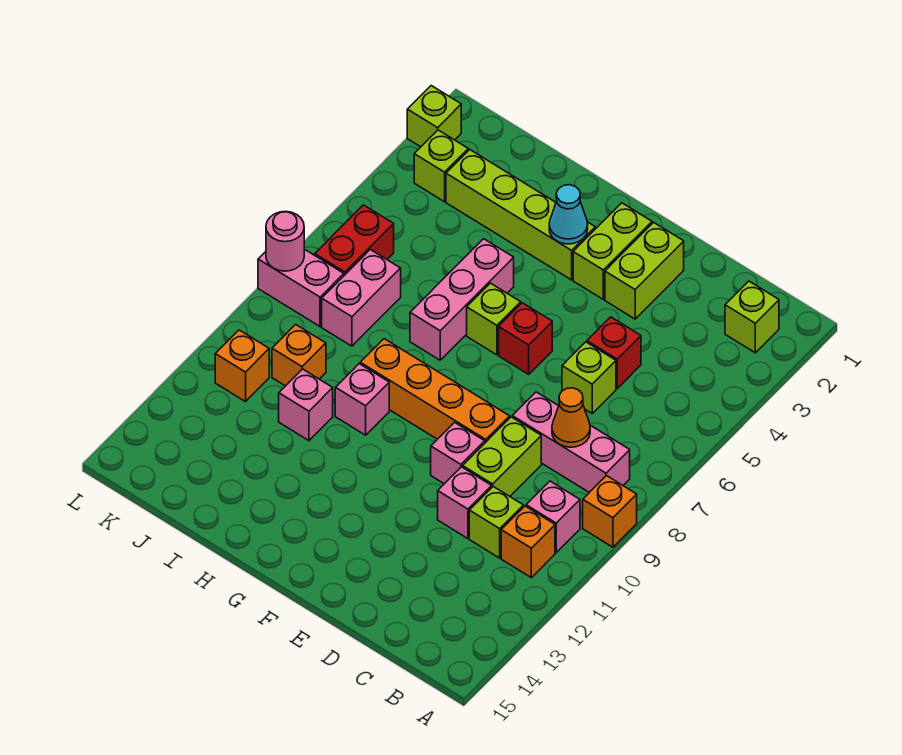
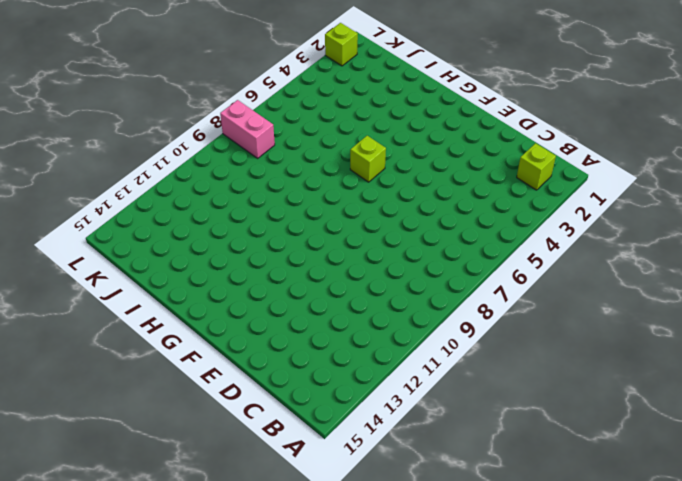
none -> orange brick A9 level 1
none -> pink brick B8:D8 level 1
none -> pink brick B10 level 1
none -> orange brick B11 level 1

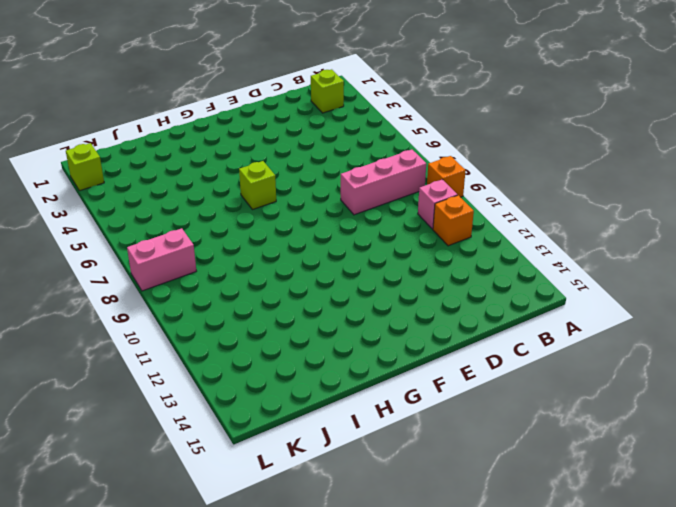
none -> lime brick C11 level 1
none -> red brick D5 level 1
none -> lime brick D6 level 1
none -> lime brick D9:D10 level 1

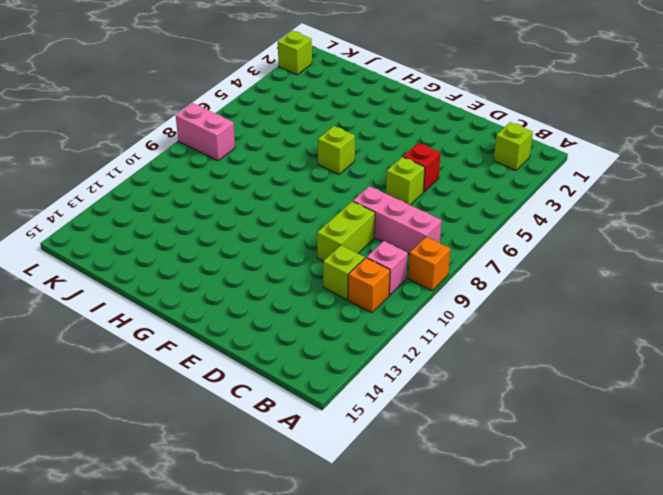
none -> pink brick D11 level 1
none -> lime brick E2:E3 level 1
none -> orange brick E9:H9 level 1
none -> pink brick E10 level 1

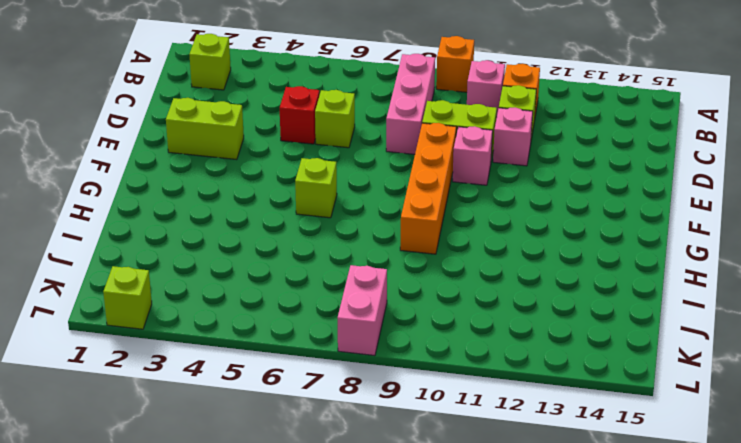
none -> lime brick F2:F3 level 1
none -> red brick F6 level 1
none -> lime brick G3:J3 level 1
none -> pink brick H5:H7 level 1

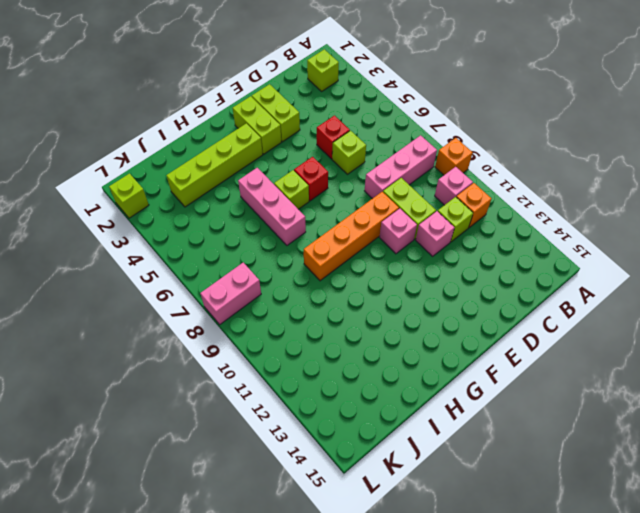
none -> pink brick H10 level 1
none -> pink brick I11 level 1
none -> pink brick J7:J8 level 1
none -> orange brick J10 level 1

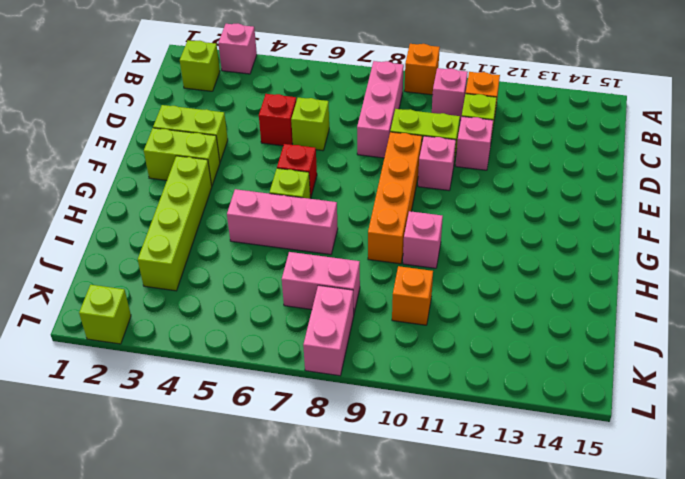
pink brick A3 level 1 -> pink brick I11 level 1
none -> lime brick K3 level 1
none -> red brick K6:K7 level 1
none -> orange brick K11 level 1
none -> orange cone C8 level 2

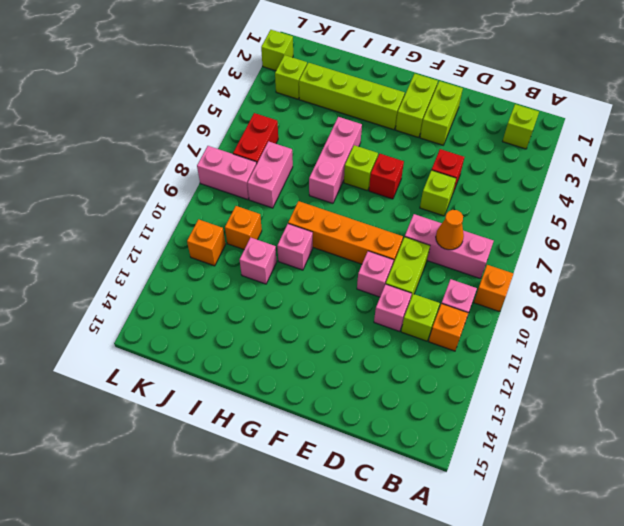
none -> cyan cone G3 level 2
none -> pink round brick L8 level 2

